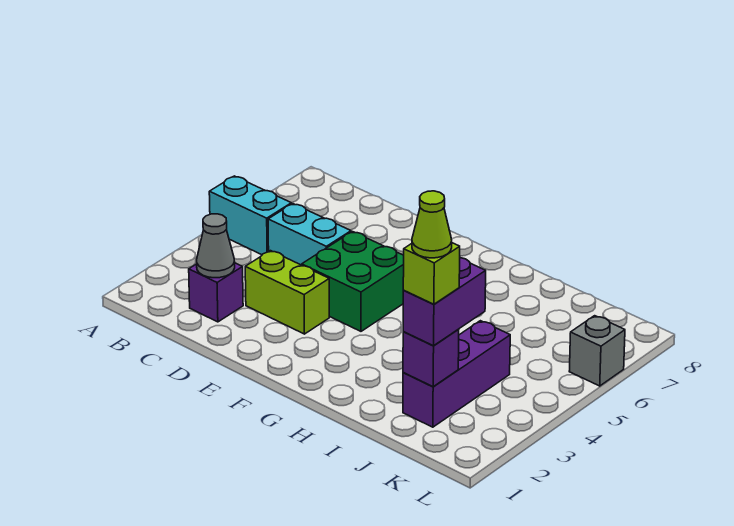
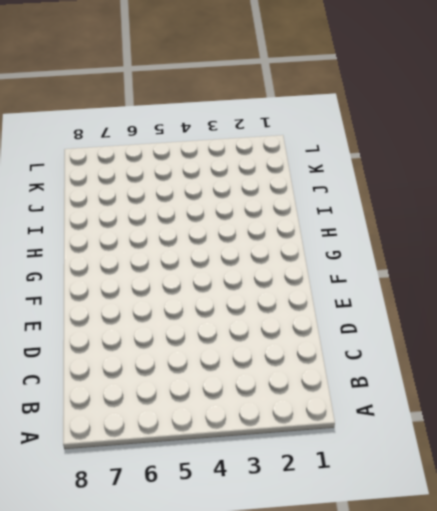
none -> cyan brick A5:B5 level 1
none -> purple brick C2 level 1
none -> cyan brick C5:D5 level 1

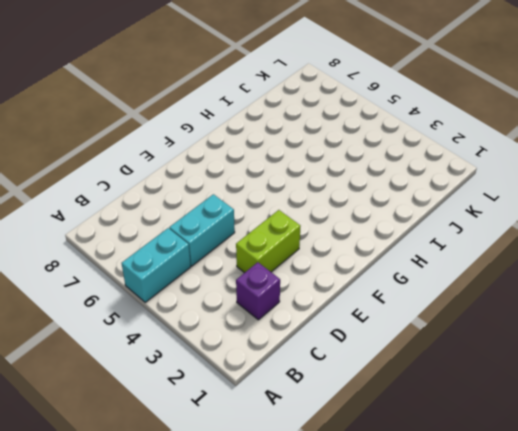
none -> green brick E4:F5 level 1
none -> purple brick J2:J4 level 1
none -> grey brick L6 level 1

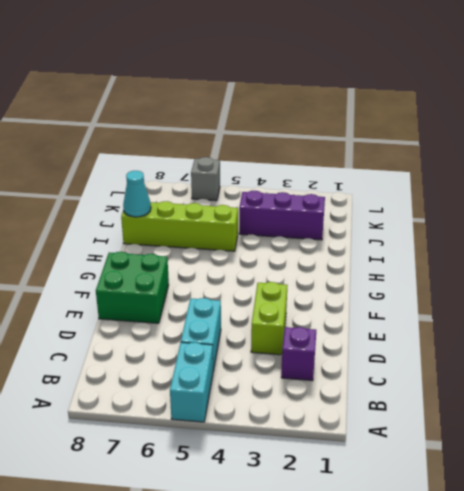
green brick E7:F8 level 1 -> green brick E4:F5 level 1
lime brick I5:I8 level 1 -> none
cyan cone I8 level 2 -> none
none -> grey cone C2 level 2
none -> purple brick J2 level 2
none -> purple brick J2:J3 level 3

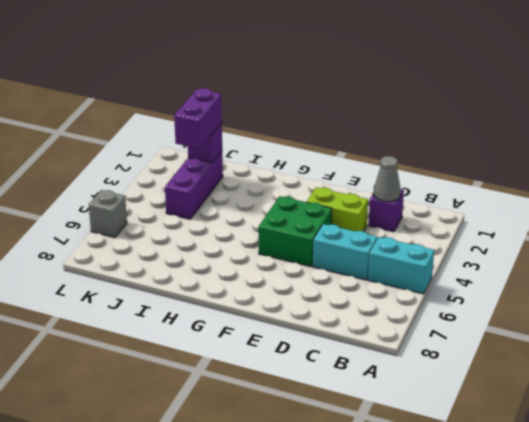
none -> lime brick J2 level 4
none -> lime cone J2 level 5

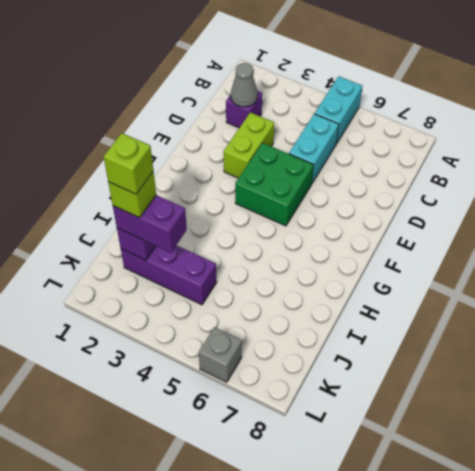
lime brick J2 level 5 -> lime cone J2 level 5

